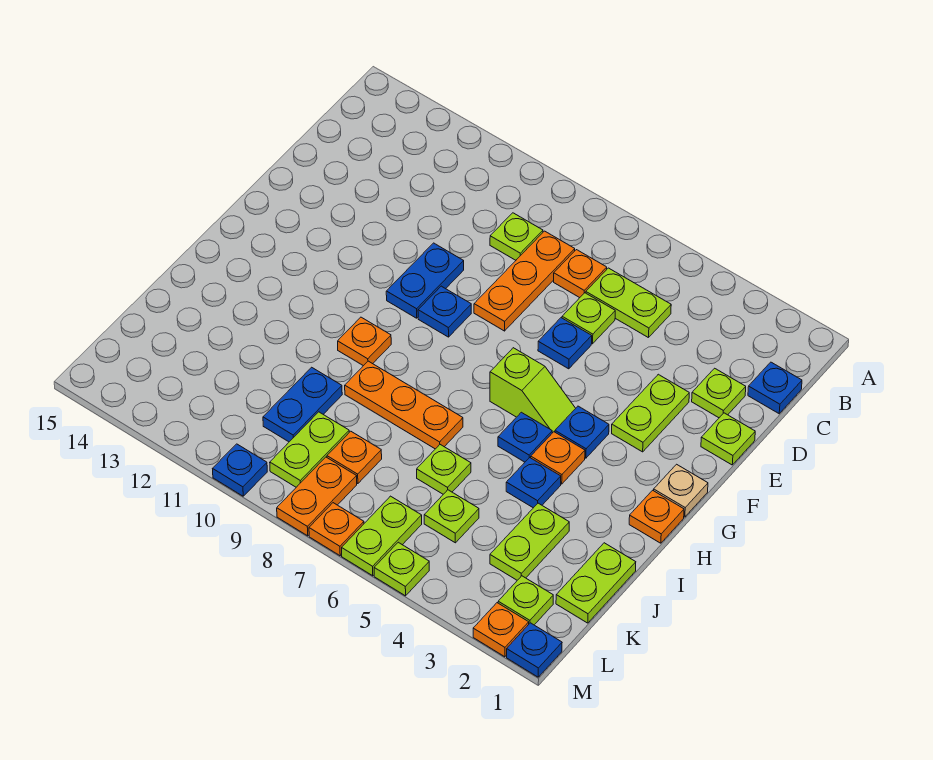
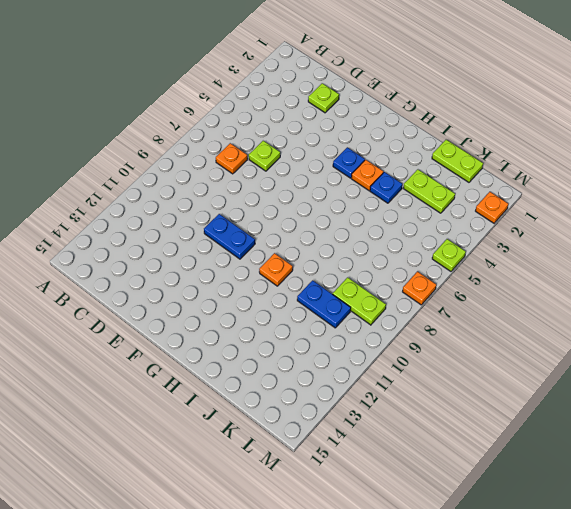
none -> blue plate C1 level 1
none -> lime plate C5:C6 level 1
none -> orange plate C8:E8 level 1
none -> lime plate C9 level 1

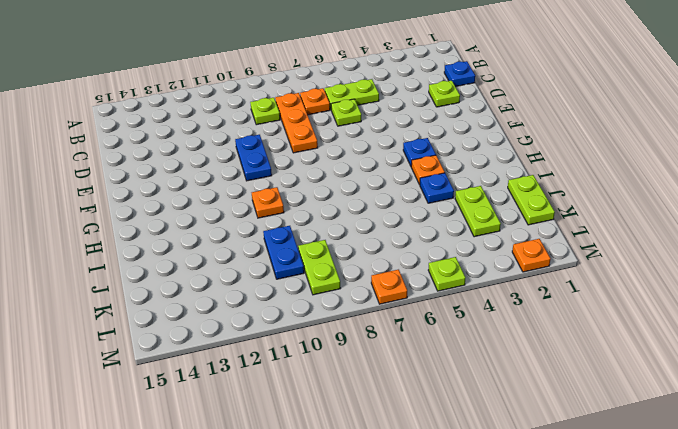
none -> lime plate E1 level 1
none -> lime plate E3:F3 level 1
none -> blue plate E6 level 1
none -> blue plate F9 level 1

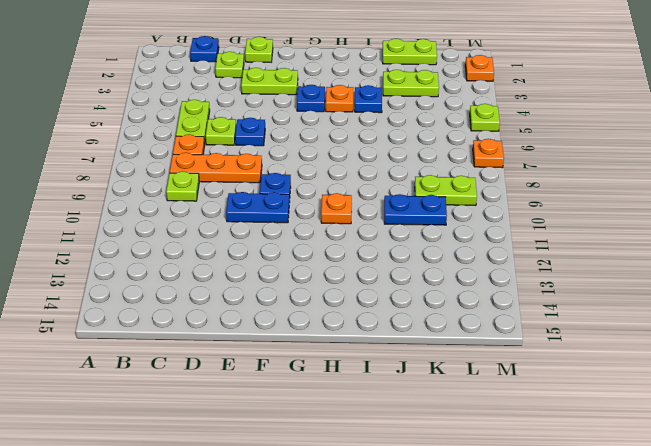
none -> tan plate G1 level 1
none -> lime slope G5:G6 level 1 top 6
none -> orange plate H1 level 1
none -> blue plate H5 level 1

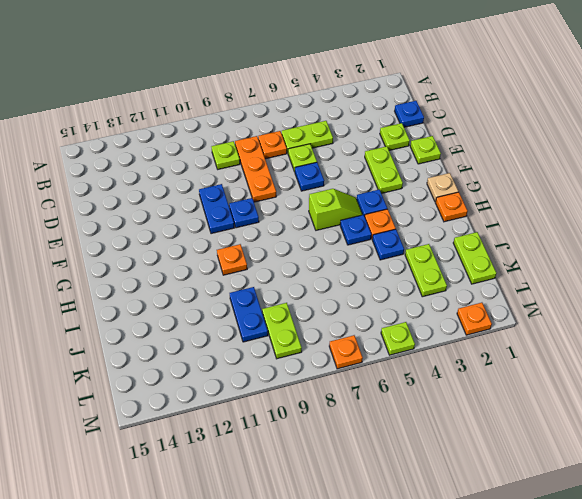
none -> orange plate I7:I9 level 1
none -> lime plate J6 level 1
none -> lime plate K5 level 1
none -> orange plate K8 level 1

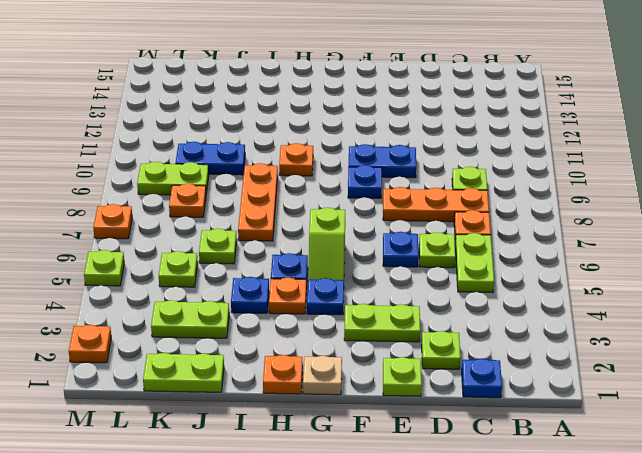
none -> lime plate L2 level 1
none -> lime plate L6:M6 level 1
none -> orange plate L8:M8 level 1
none -> blue plate M1 level 1

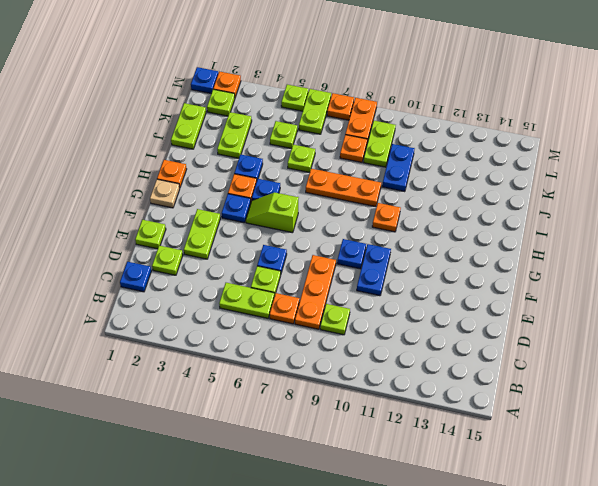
none -> blue plate M10 level 1

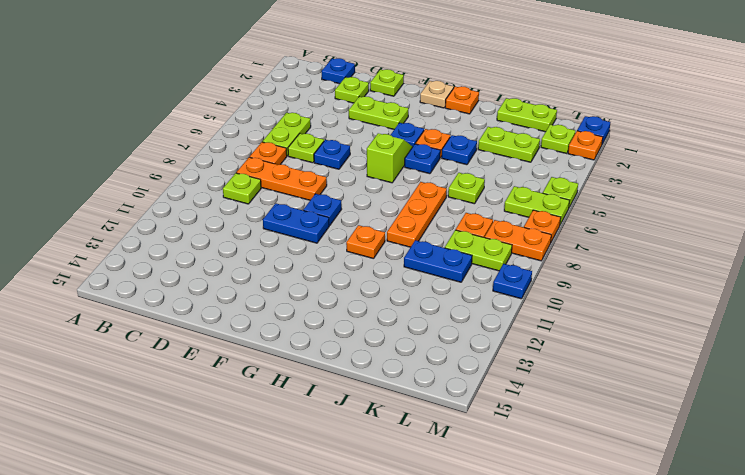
none -> lime plate K5 level 1

